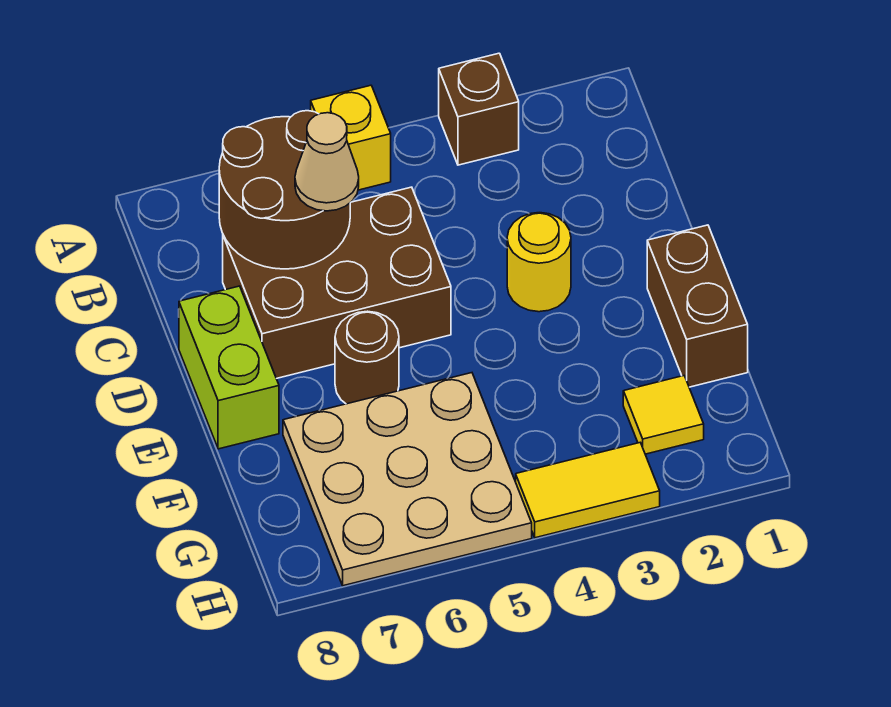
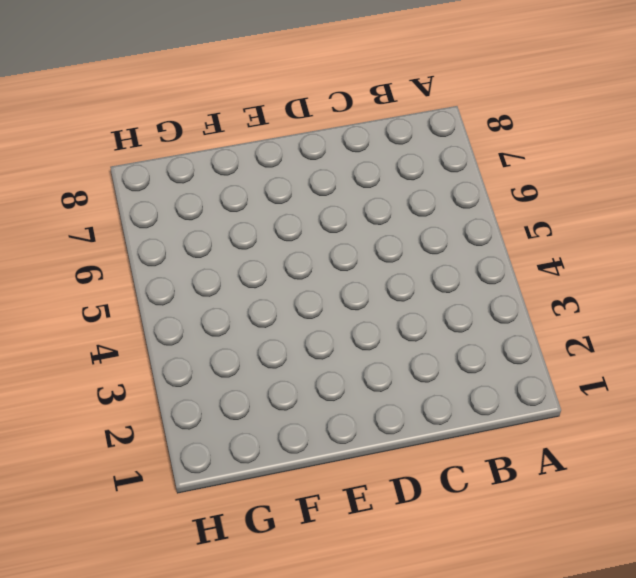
none -> brown brick A3 level 1
none -> yellow brick A5 level 1
none -> brown brick C5:D7 level 1

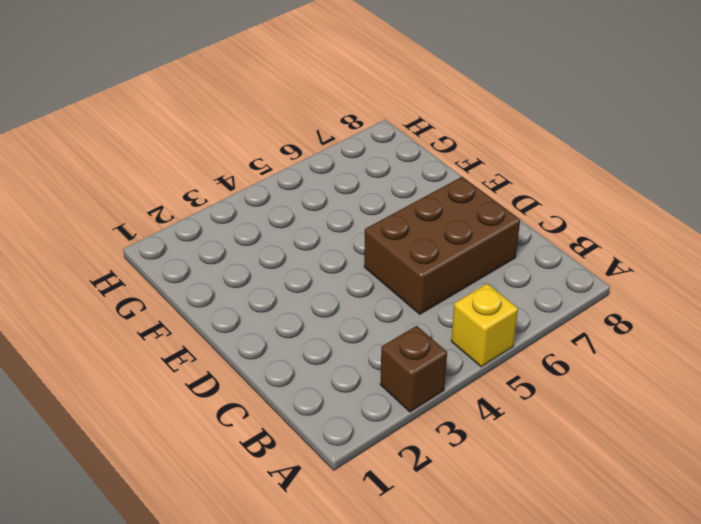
none -> yellow round brick D3 level 1
none -> lime brick D8:E8 level 1
none -> brown brick E1:F1 level 1

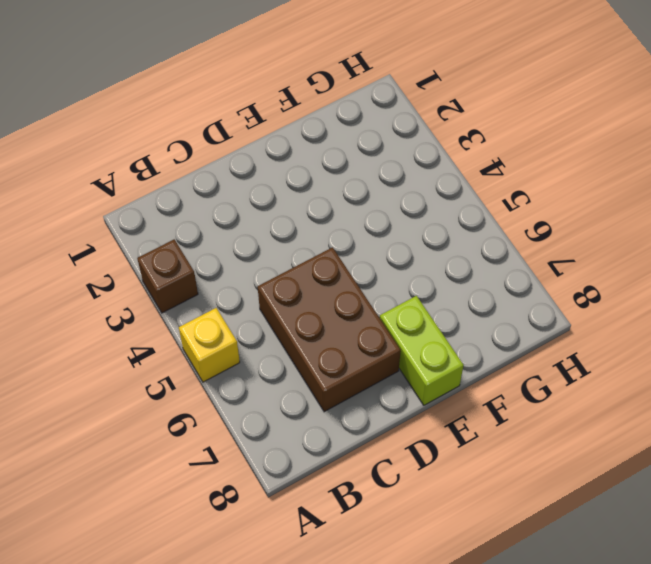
lime brick E7:E8 level 1 -> lime brick D8:E8 level 1
none -> yellow round brick D3 level 1
none -> brown brick E1:F1 level 1
none -> brown round brick E6 level 1

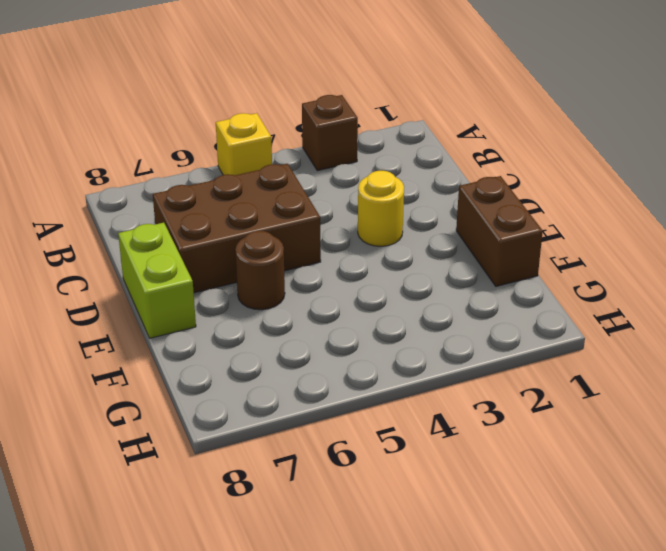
none -> tan plate F5:H7 level 1
none -> yellow tile G2 level 1
none -> yellow tile H3:H4 level 1

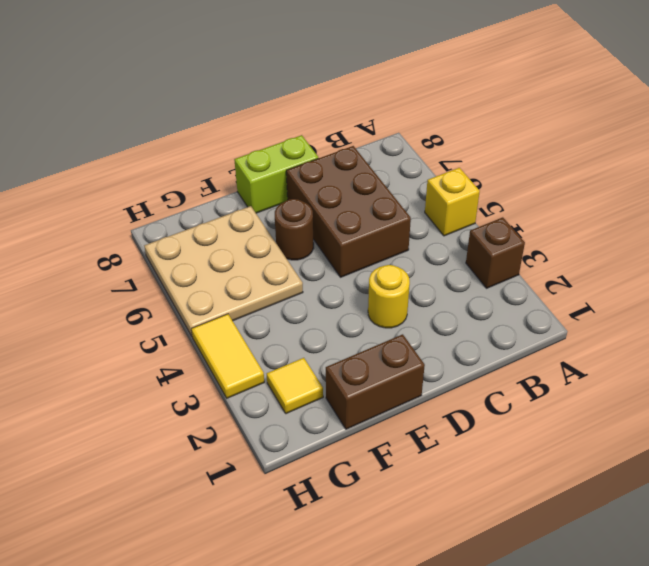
none -> brown round brick B6:C7 level 2
none -> tan cone C6 level 3

